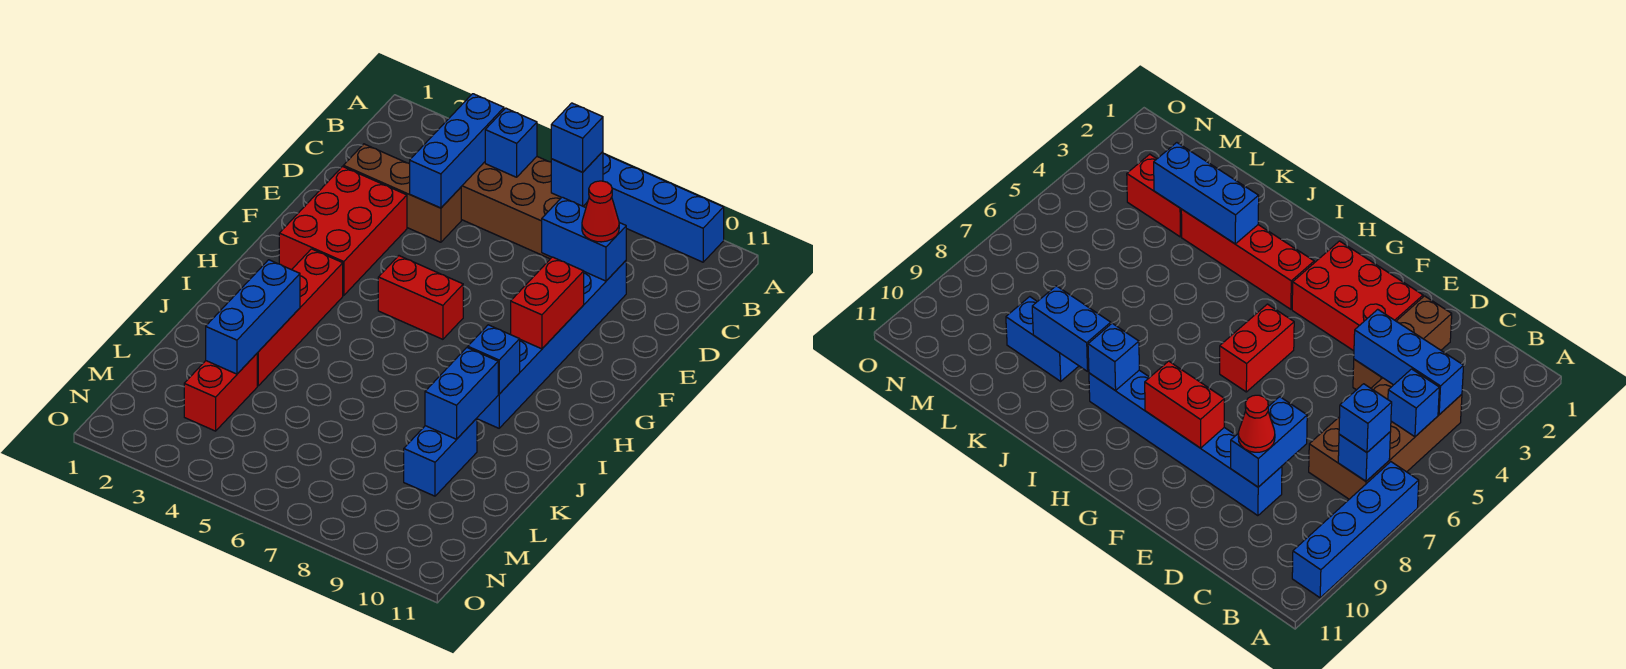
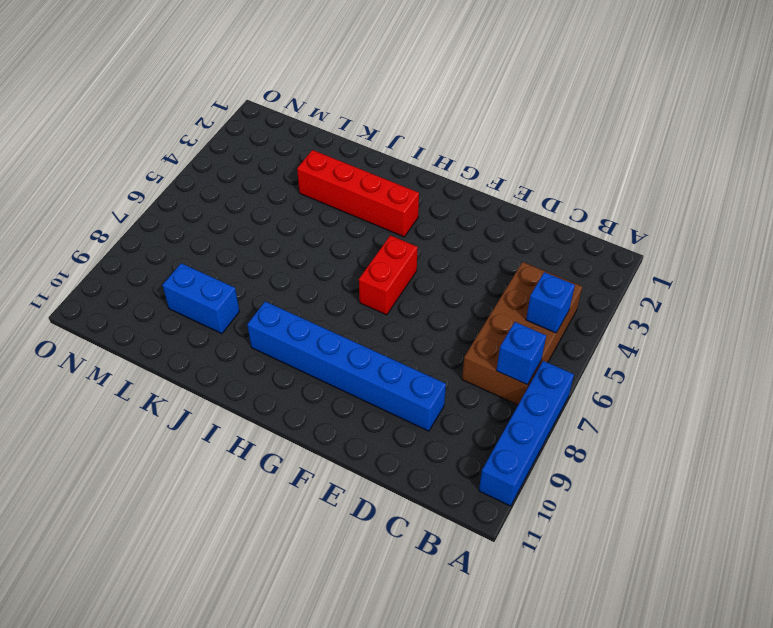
none -> brown brick D2:D4 level 1
none -> red brick E2:G3 level 1
none -> red brick L3:M3 level 1

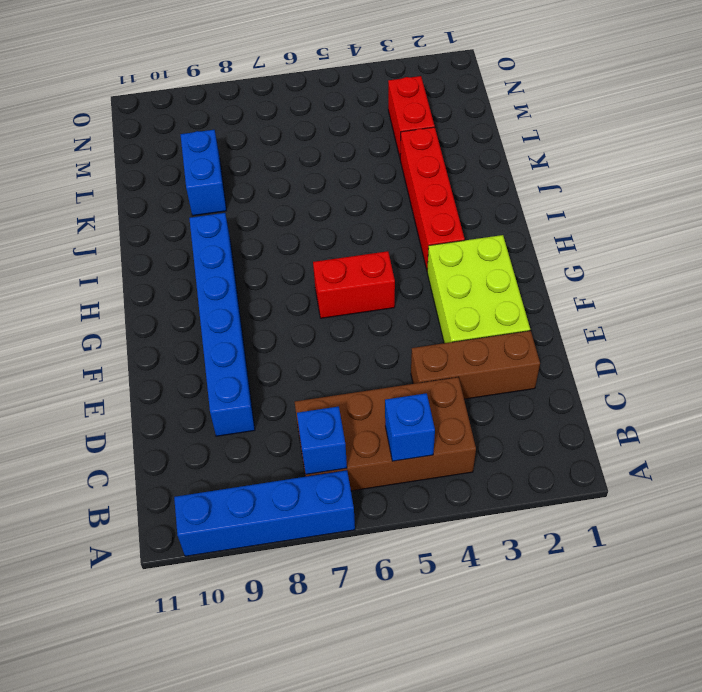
lime brick E2:G3 level 1 -> red brick E2:G3 level 1
none -> blue brick B4:D4 level 2
none -> blue brick D8:D9 level 2
none -> red brick F9:G9 level 2

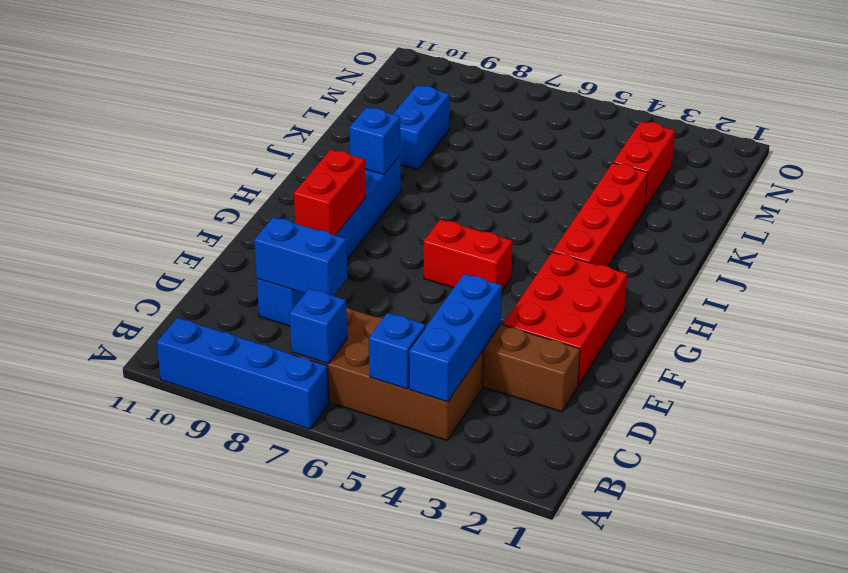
none -> blue brick J3:L3 level 2
none -> blue brick J9:K9 level 2
none -> blue brick B7 level 3

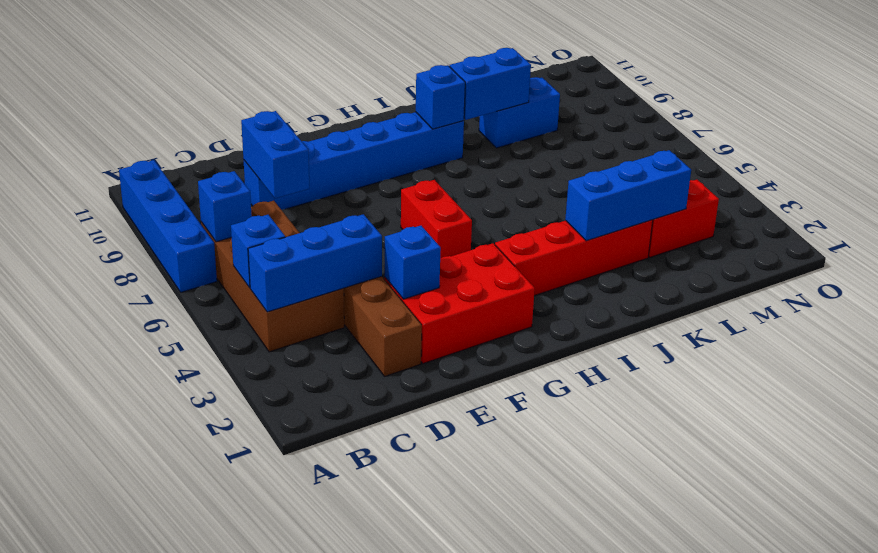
blue brick E3 level 2 -> blue brick B7 level 3
none -> red brick F9:G9 level 2
none -> red cone D9 level 3

